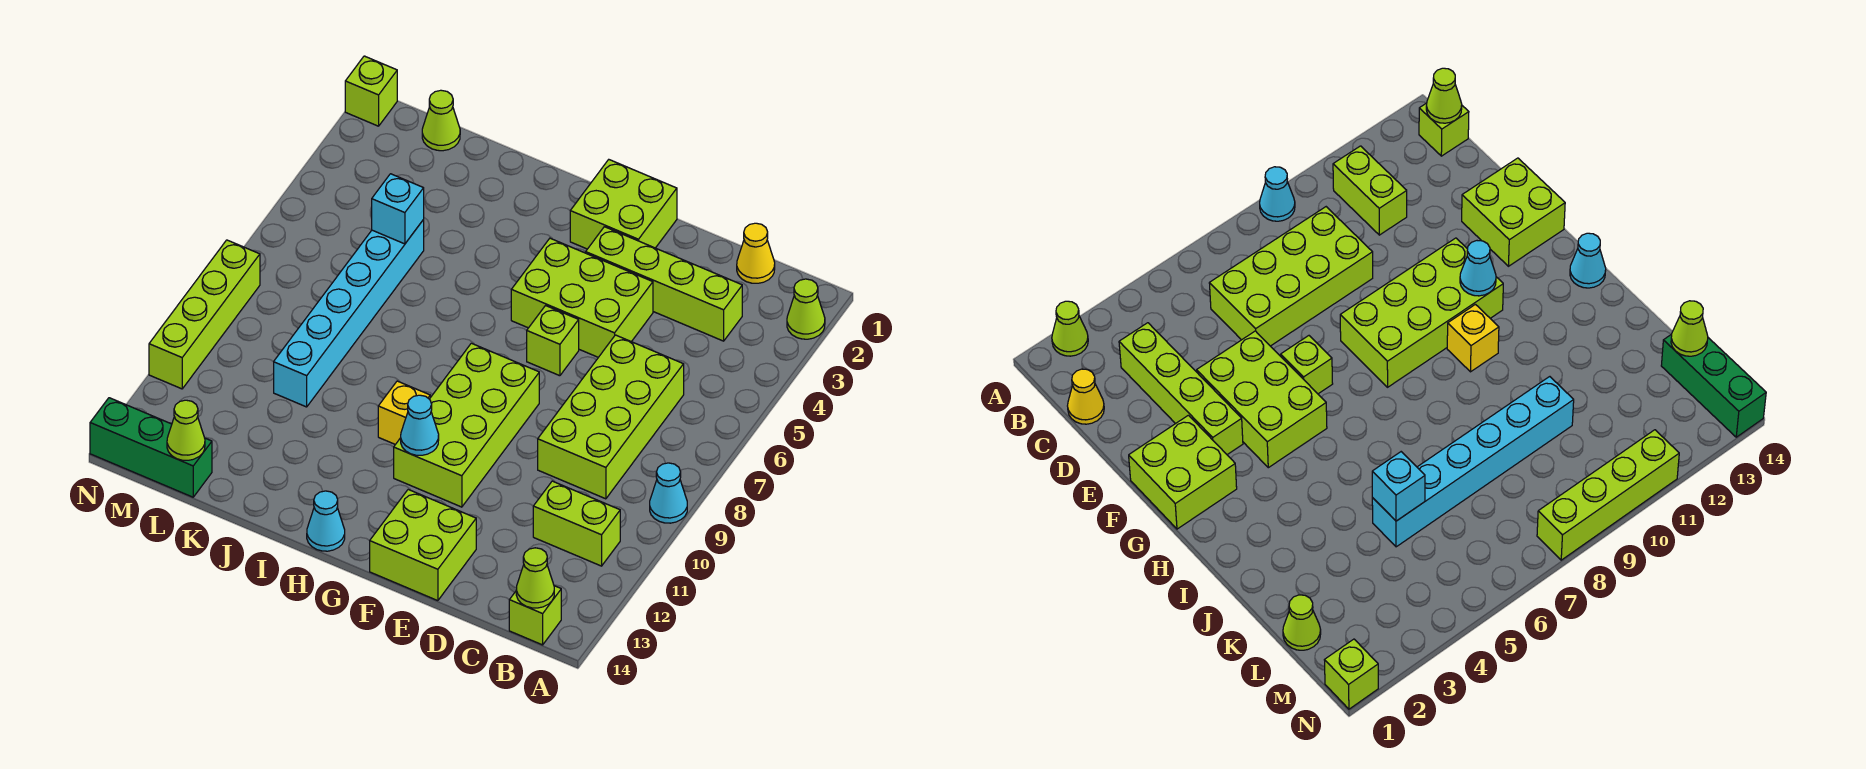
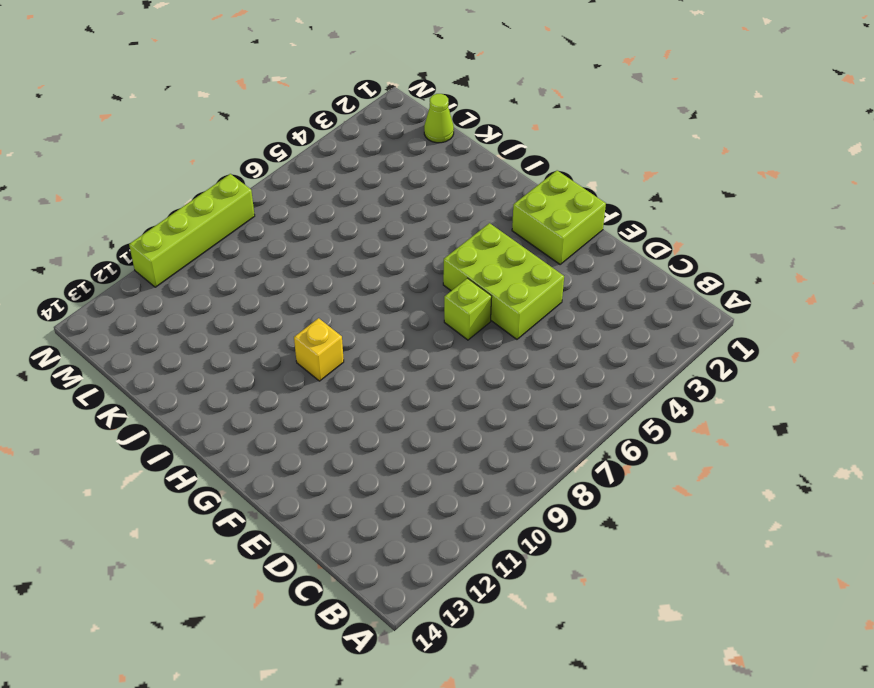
none -> lime cone A2 level 1
none -> cyan cone A9 level 1
none -> lime brick B11:C11 level 1

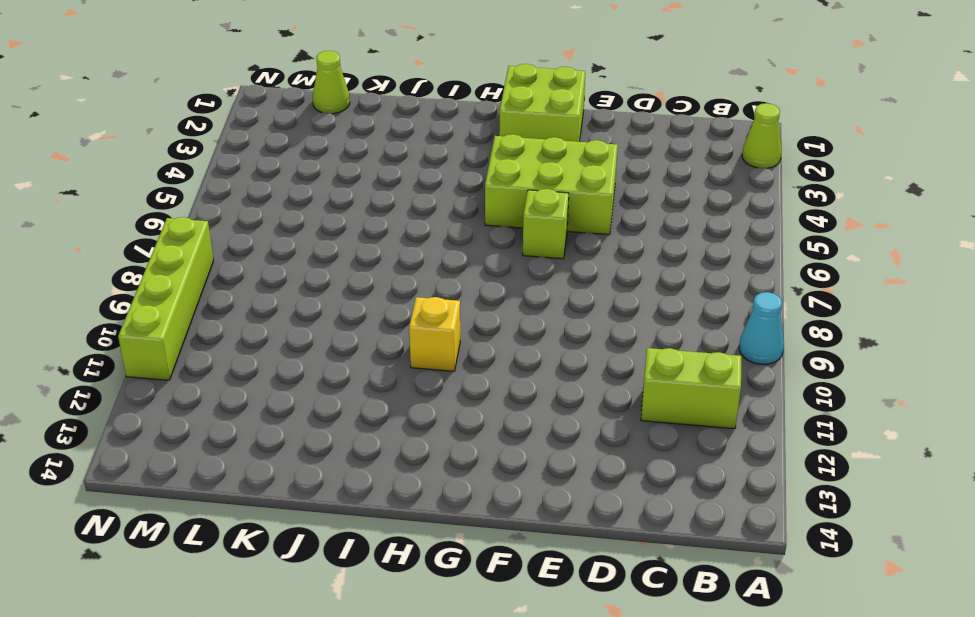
none -> lime brick B14 level 1
none -> yellow cone C1 level 1
none -> lime brick C3:F3 level 1

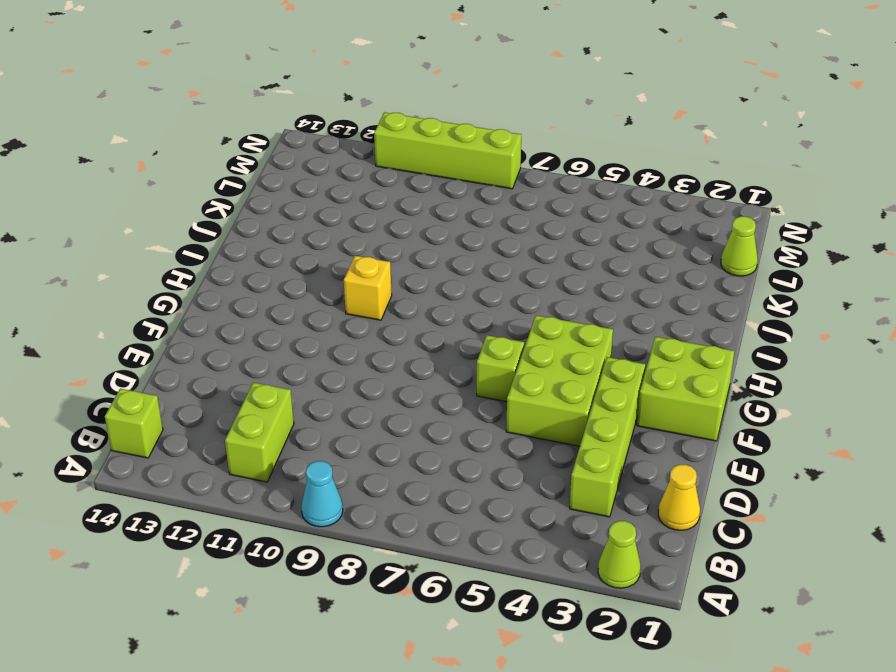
none -> lime brick C6:D9 level 1
none -> lime brick E13:F14 level 1
none -> lime brick F8:G11 level 1

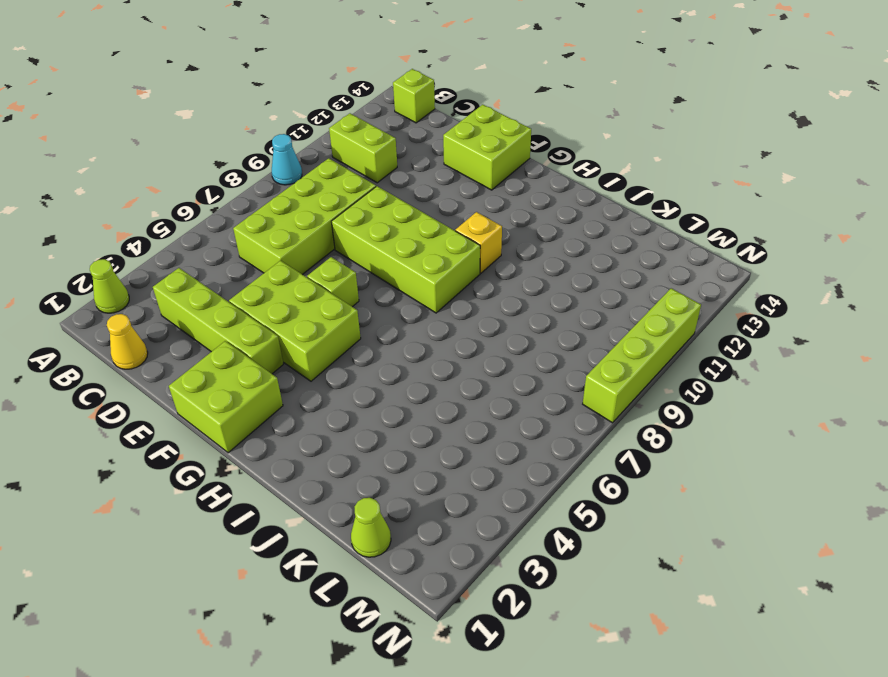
lime brick E8:H9 level 1 -> lime brick F8:G11 level 1
none -> cyan cone H14 level 1
none -> cyan brick K5:K10 level 1
none -> green brick L14:N14 level 1

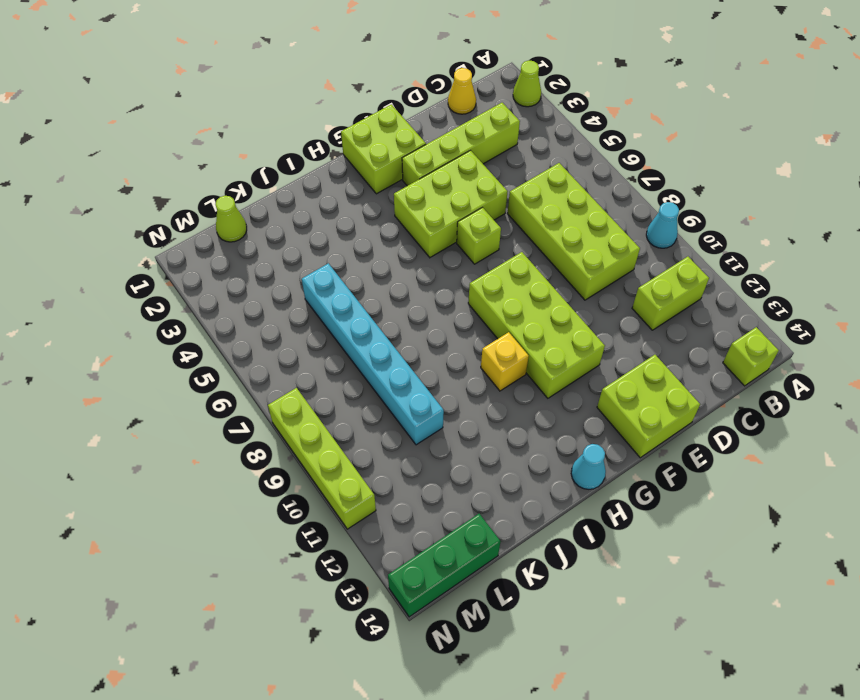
none -> lime brick N1 level 1
none -> lime cone B14 level 2
none -> cyan cone G11 level 2

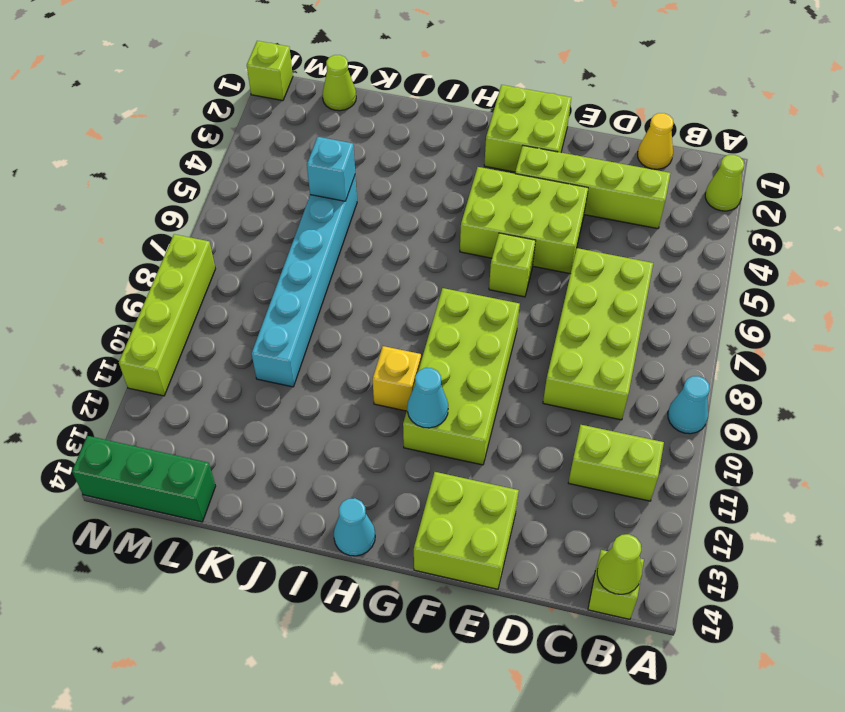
none -> lime cone L14 level 2

